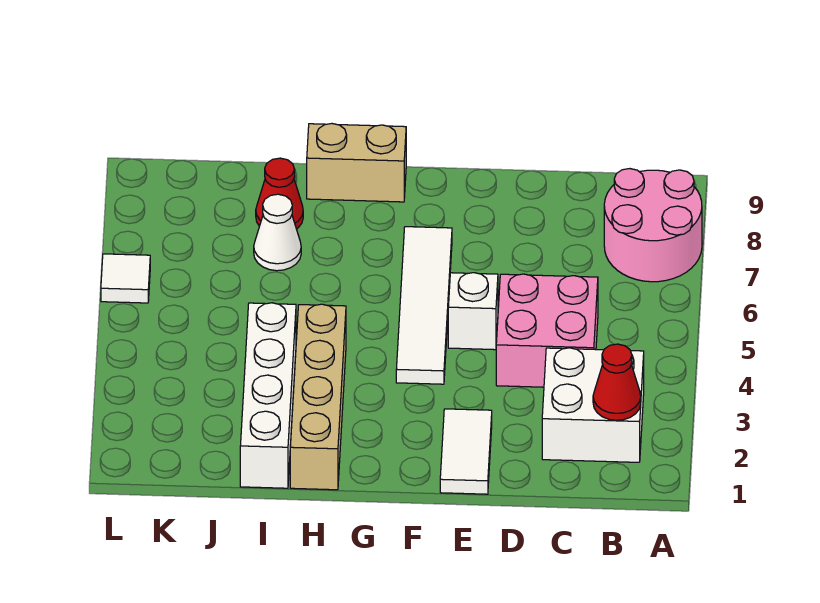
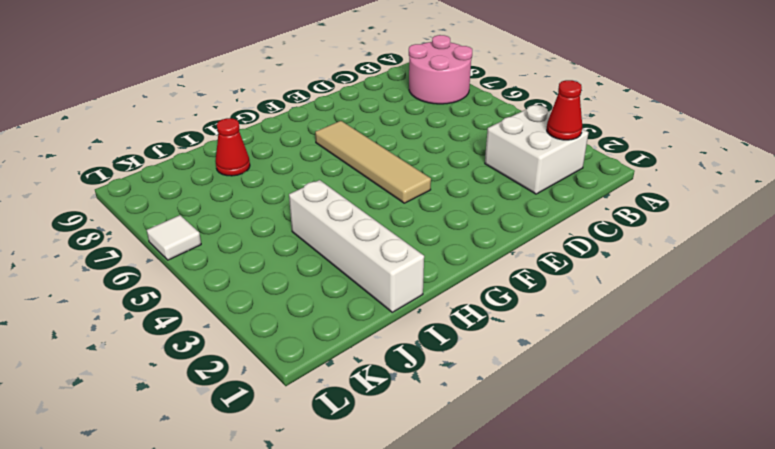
tan tile F4:F7 level 1 -> white tile F4:F7 level 1
none -> pink brick C4:D5 level 1
none -> white tile E1:E2 level 1
none -> white brick E5 level 1

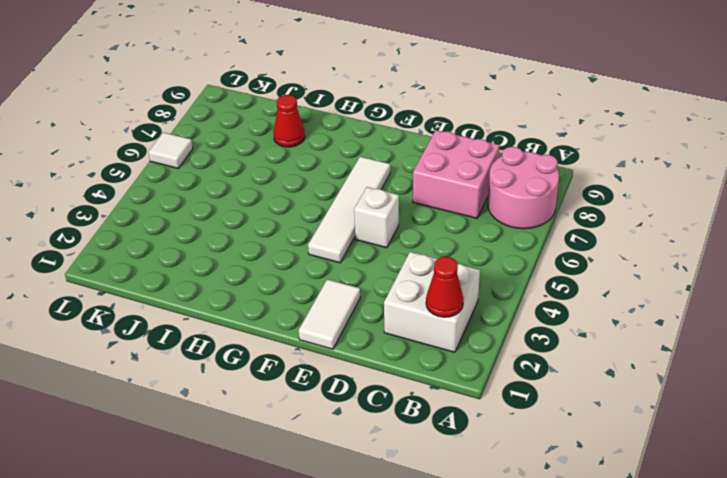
pink brick C7:D8 level 1 -> pink brick C4:D5 level 1
none -> tan brick G9:H9 level 1
none -> tan brick H1:H4 level 1
none -> white brick I1:I4 level 1

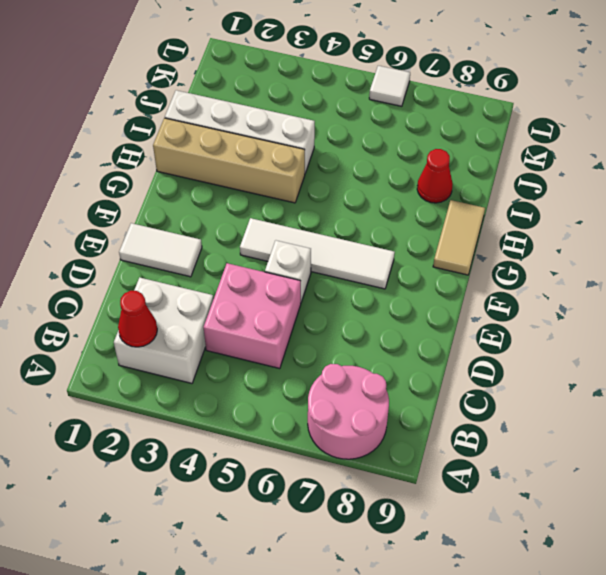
tan tile G9:H9 level 1 -> tan brick G9:H9 level 1
none -> white cone I7 level 1

